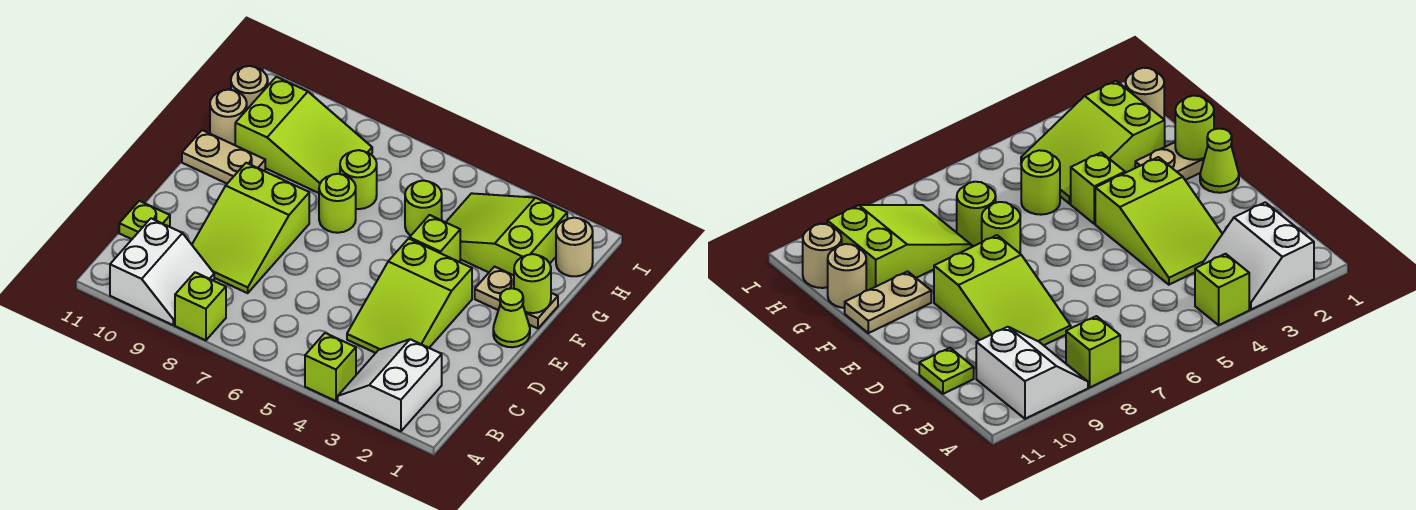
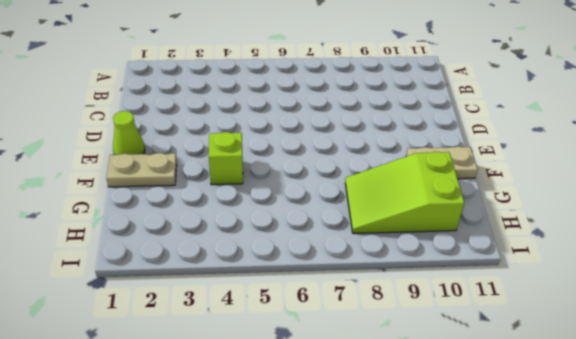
none -> white slope A2:B3 level 1 top 2
none -> lime brick A4 level 1
none -> lime brick A8 level 1

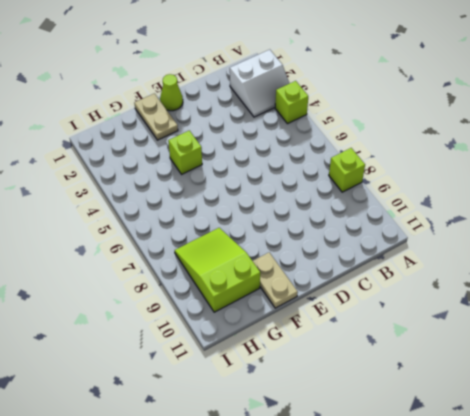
none -> white slope A9:B10 level 1 top 10
none -> lime slope C3:E4 level 1 top E
none -> lime slope C8:E9 level 1 top E

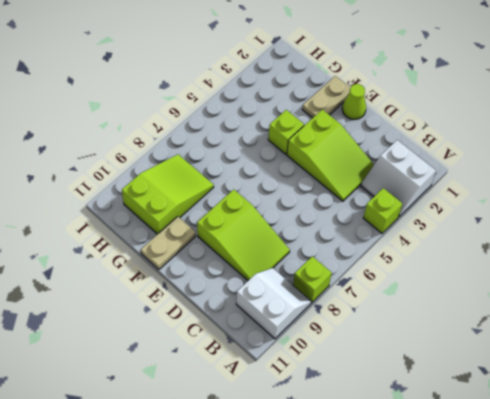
none -> lime plate C11 level 1
none -> lime round brick F7 level 1
none -> lime slope G2:H4 level 1 top 2

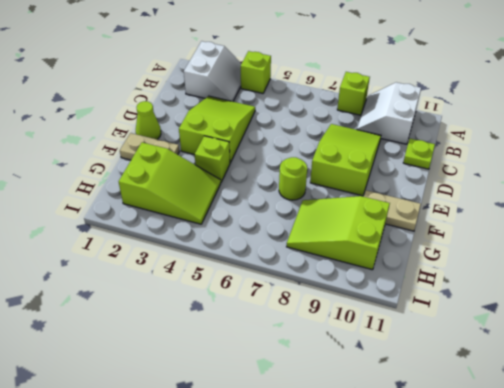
none -> lime round brick G5 level 1
none -> lime round brick G7 level 1
none -> tan round brick G11 level 1

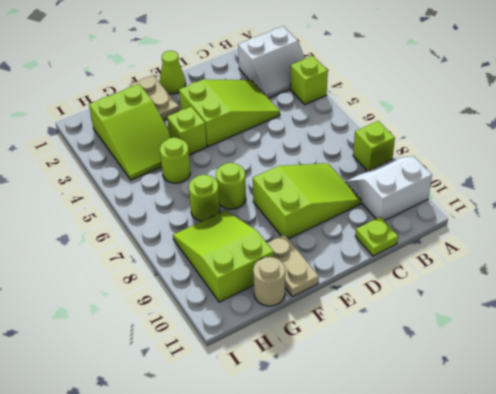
none -> tan round brick H1 level 1
none -> tan round brick H11 level 1
none -> lime round brick F1 level 2

